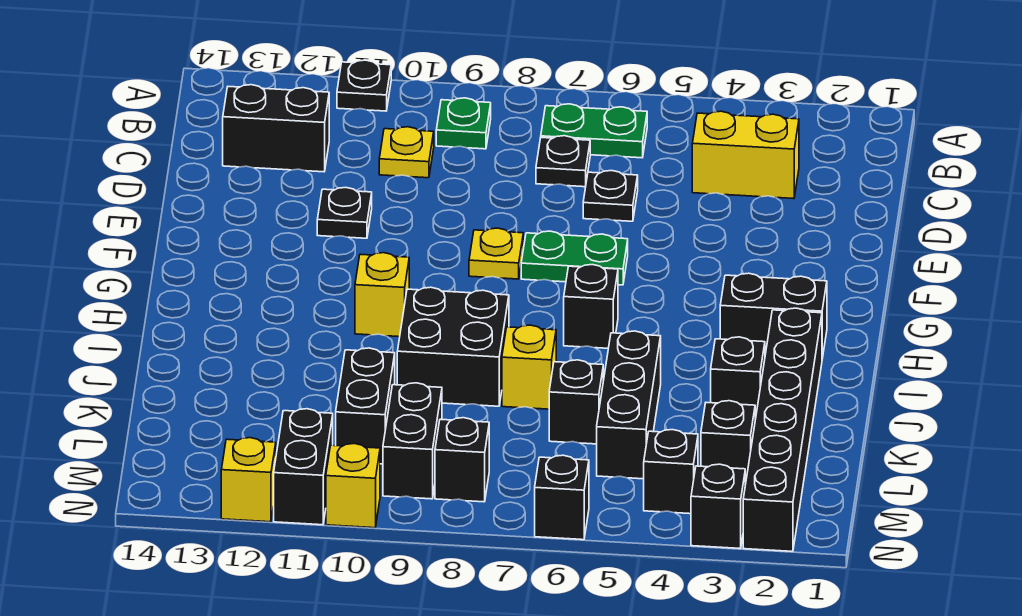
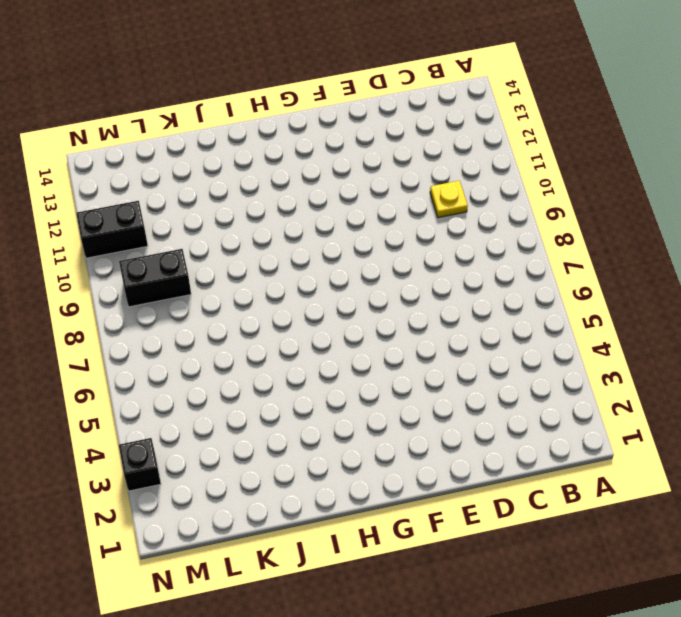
none -> black plate A11 level 1
none -> green plate B6:B7 level 1
none -> green plate B9 level 1
none -> yellow brick C3:C4 level 1

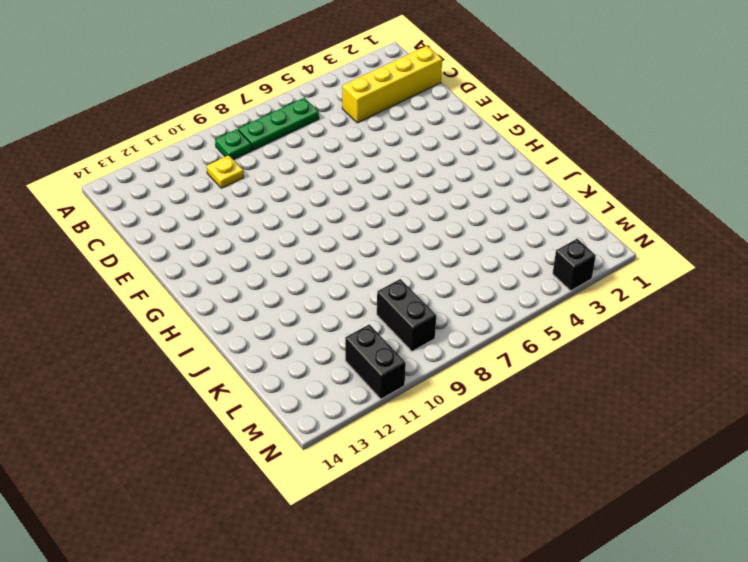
green plate B6:B8 level 1 -> green plate B6:B7 level 1
yellow brick C1:C4 level 1 -> yellow brick C3:C4 level 1
none -> black plate A11 level 1
none -> black plate C7 level 1
none -> black brick C12:C13 level 1
none -> black plate D6 level 1

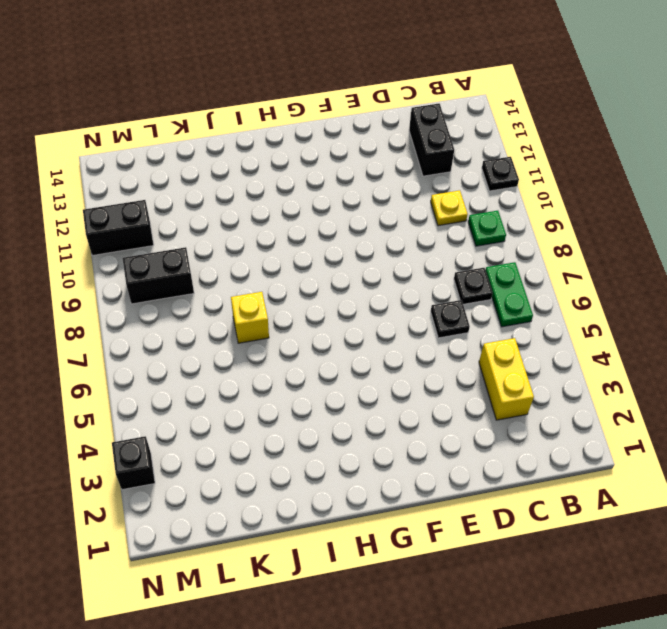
none -> black plate E11 level 1
none -> green plate F6:F7 level 1
none -> yellow plate F8 level 1
none -> black brick H2:H3 level 1

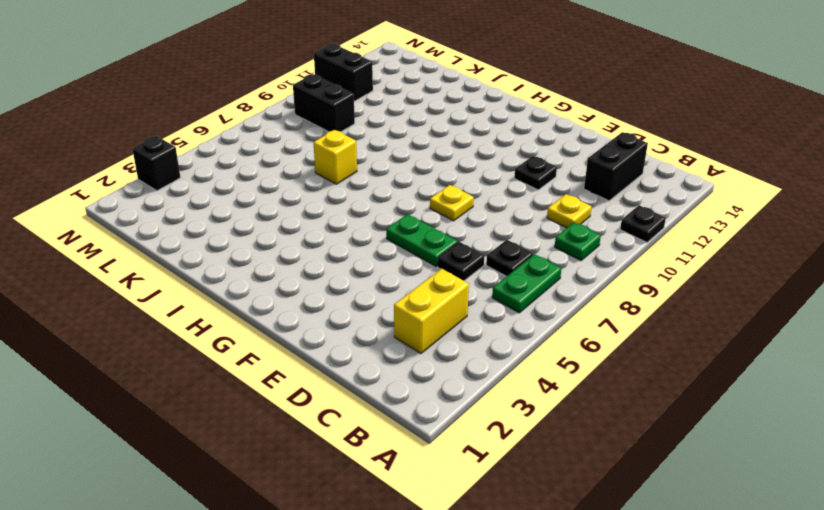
green plate E6:F6 level 1 -> green plate F6:F7 level 1
none -> black brick H2:H3 level 1
none -> black brick H6 level 1
none -> yellow brick H10 level 1
none -> black brick I2:N2 level 1

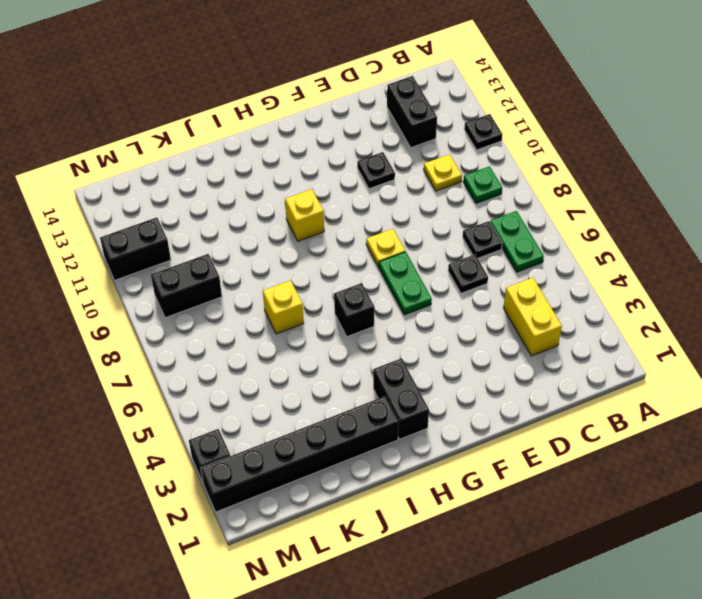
none -> black brick I8:J9 level 1
none -> black brick J3 level 1
none -> black brick J5:L5 level 1
none -> black brick K6 level 1

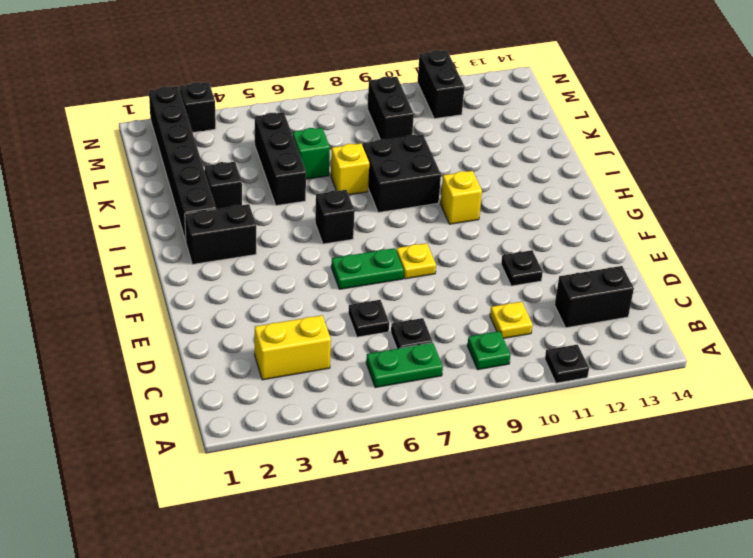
green brick K6 level 1 -> black brick K6 level 1
none -> black brick K10:L10 level 1
none -> black brick L3 level 1
none -> black brick M4 level 1
none -> black brick M8 level 1

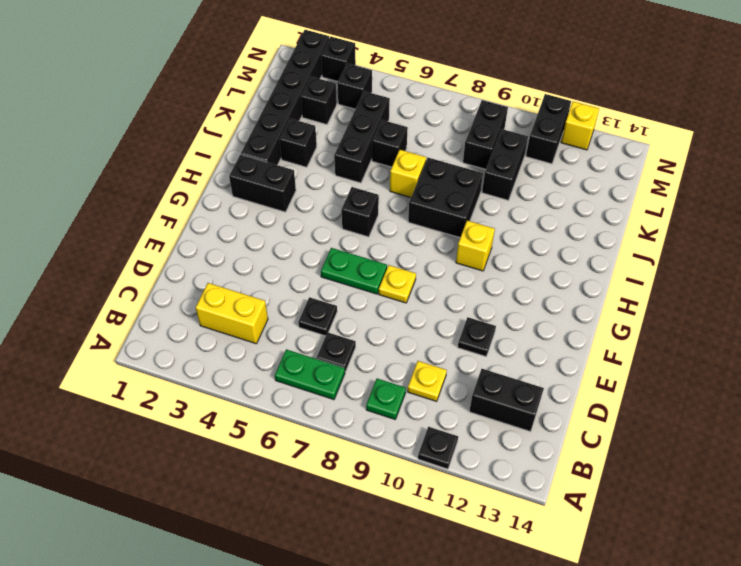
none -> black brick M8 level 1
none -> black brick N6 level 1
none -> yellow brick N10 level 1

